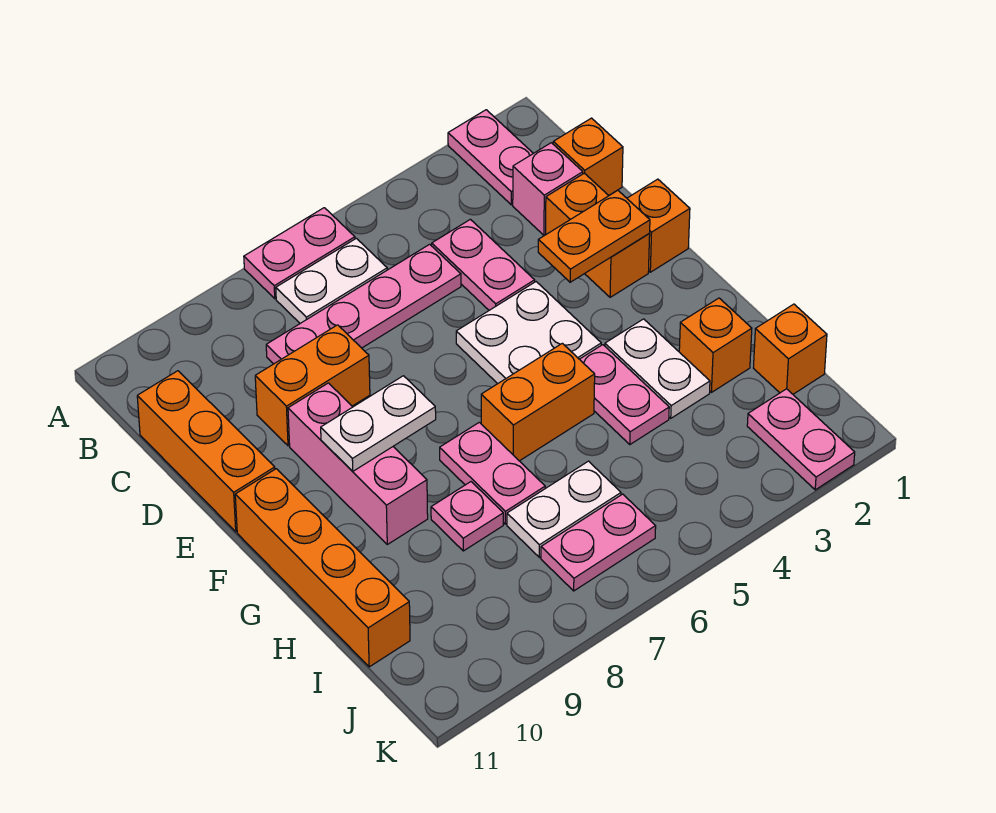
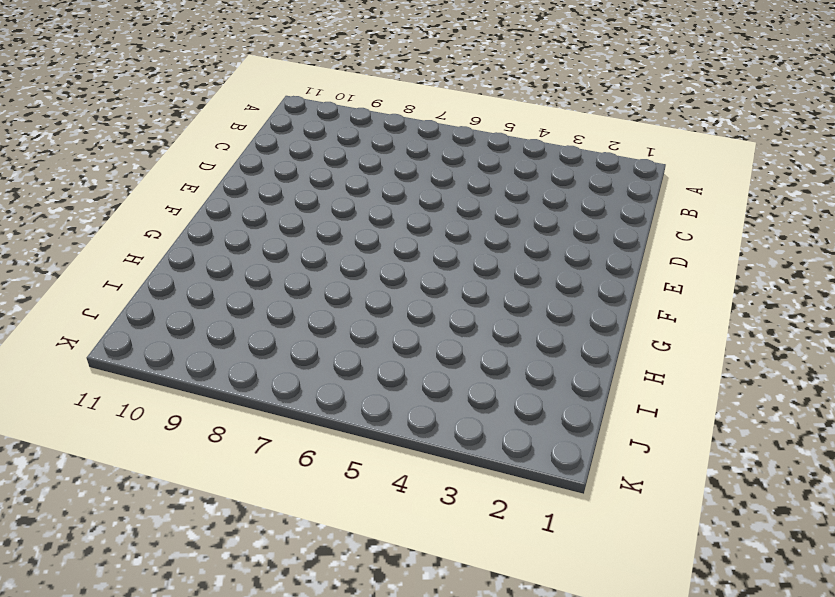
none -> pink plate A2:B2 level 1
none -> pink plate A6:A7 level 1
none -> white plate B6:B7 level 1

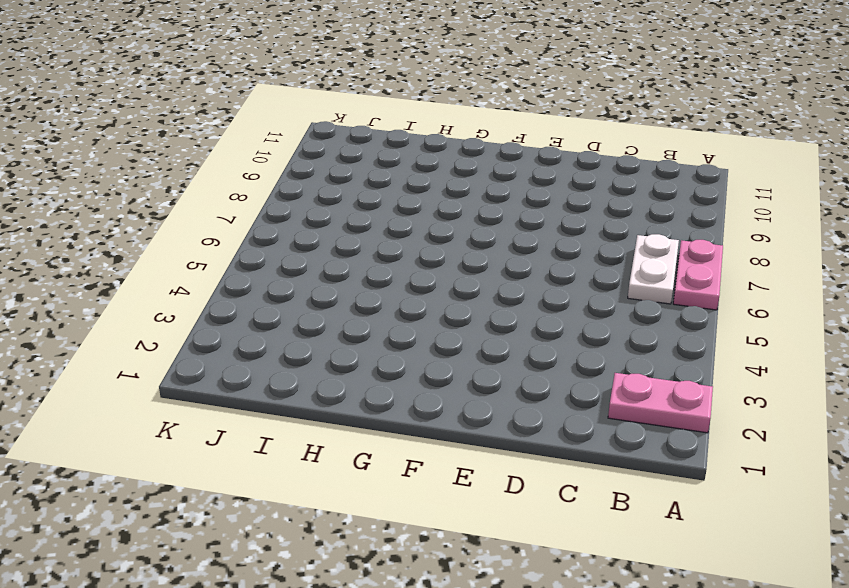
none -> orange brick C1 level 1
none -> pink brick C2 level 1
none -> pink plate C4:D4 level 1

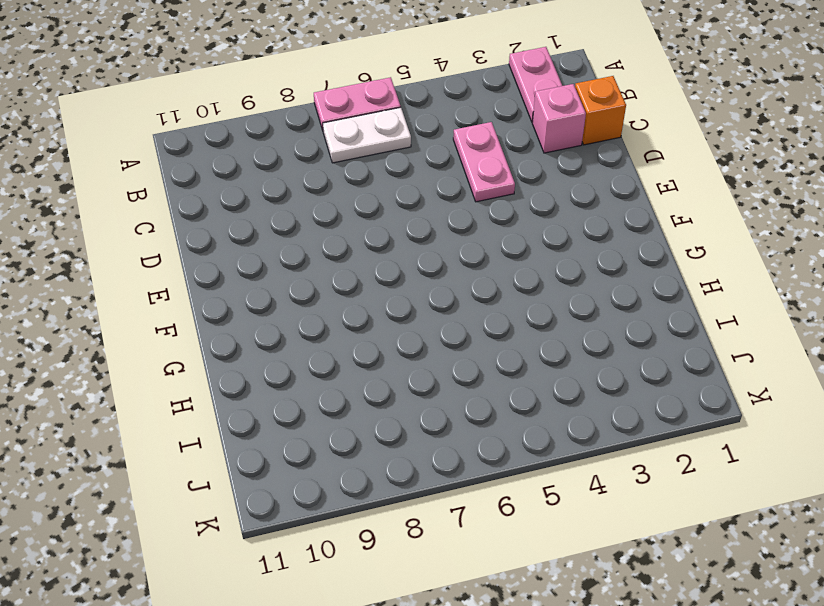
none -> pink plate C5:C8 level 1
none -> orange brick C11:E11 level 1
none -> orange brick D2:E2 level 1

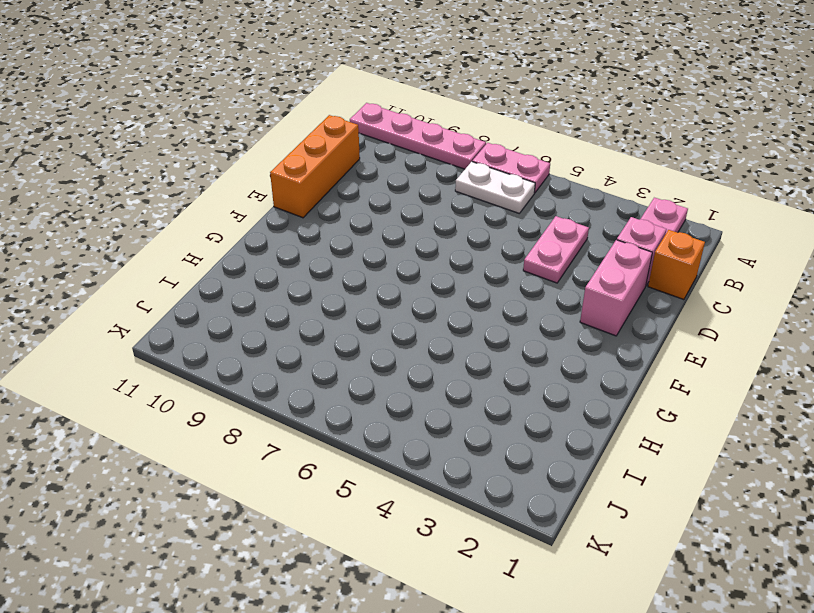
pink plate A8:A11 level 1 -> pink plate C5:C8 level 1
pink brick D2:E2 level 1 -> orange brick D2:E2 level 1
none -> orange brick D8:D9 level 1
none -> orange brick E1 level 1
none -> white plate E4:F5 level 1

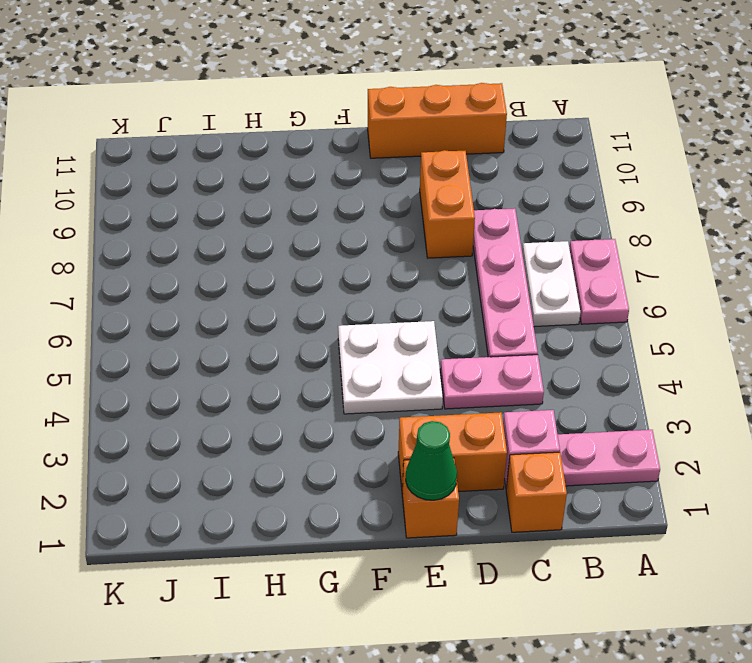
green cone E1 level 2 -> none
none -> pink brick E9:G9 level 1
none -> orange brick F11:I11 level 1
none -> white plate G3:H3 level 1

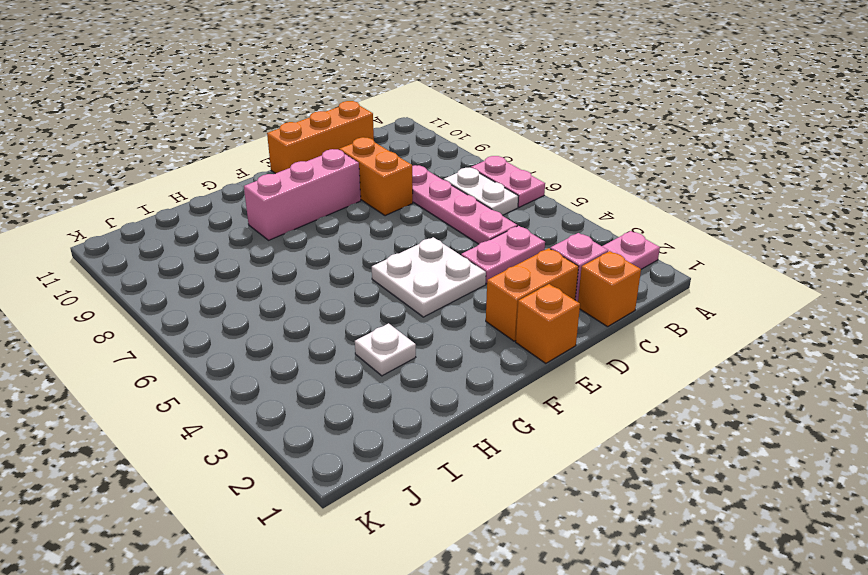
white plate H3 level 1 -> white plate G3:H3 level 1
none -> orange brick F11:I11 level 1
none -> pink plate G4:H4 level 1
none -> orange brick G5:G6 level 1

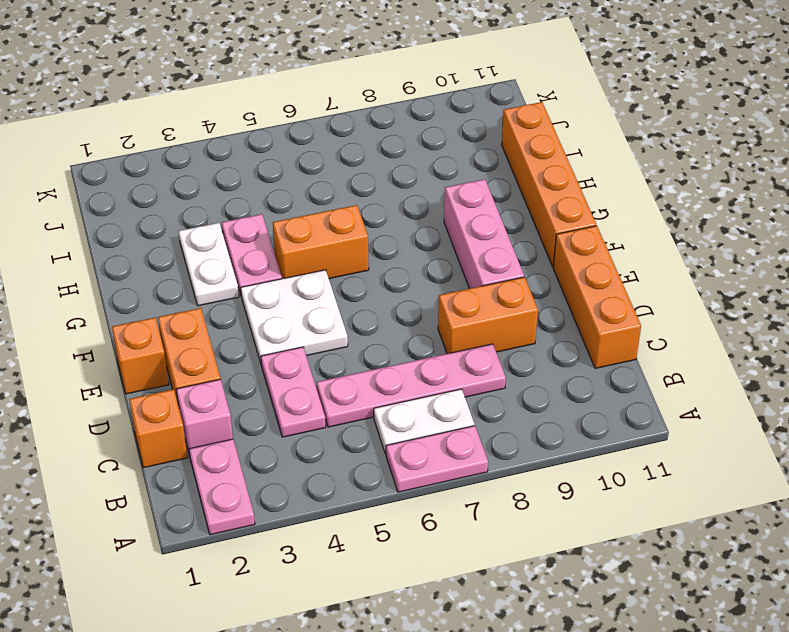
none -> pink plate G7:H7 level 1
none -> orange brick H2 level 1
none -> pink plate H8 level 1

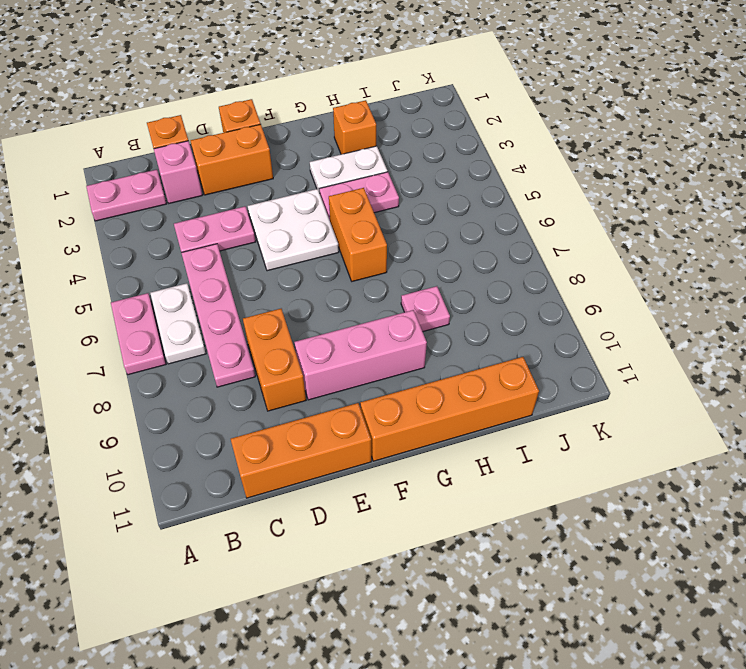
none -> pink plate G7:H7 level 1
none -> orange brick I1 level 1
none -> white plate I6:I7 level 1

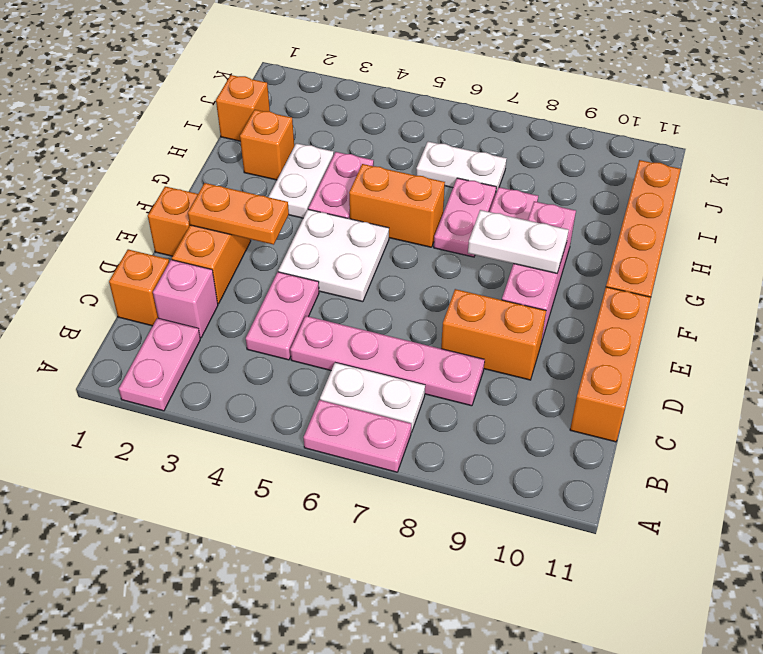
none -> pink plate J2:K2 level 1
none -> pink plate J6:J7 level 1

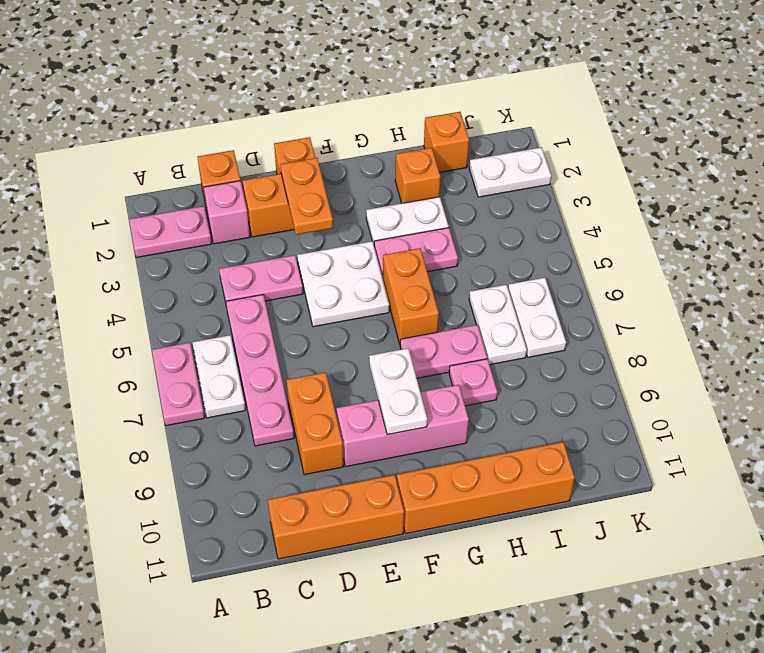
white plate J2:K2 level 1 -> pink plate J2:K2 level 1
white plate J6:J7 level 1 -> pink plate J6:J7 level 1

